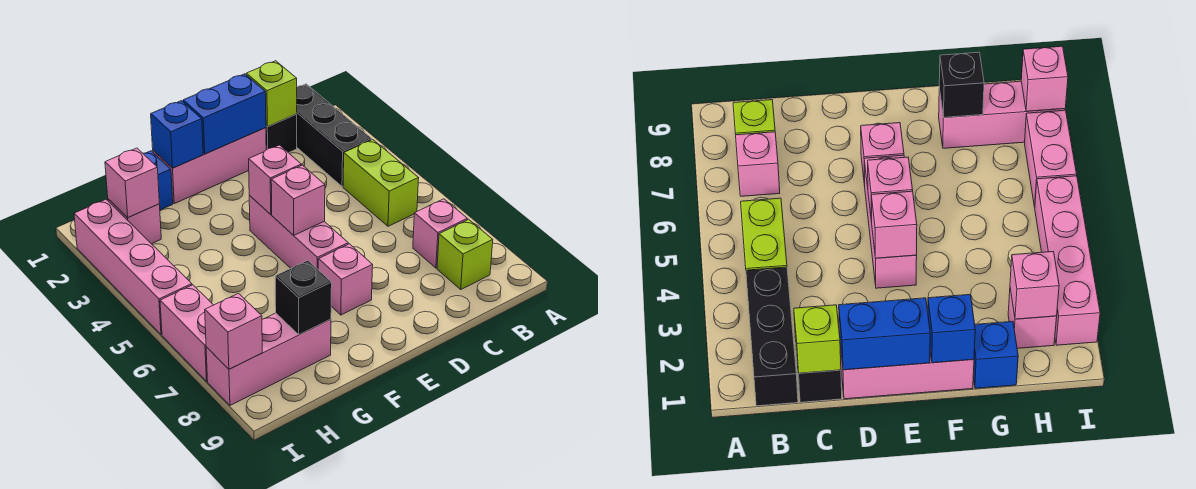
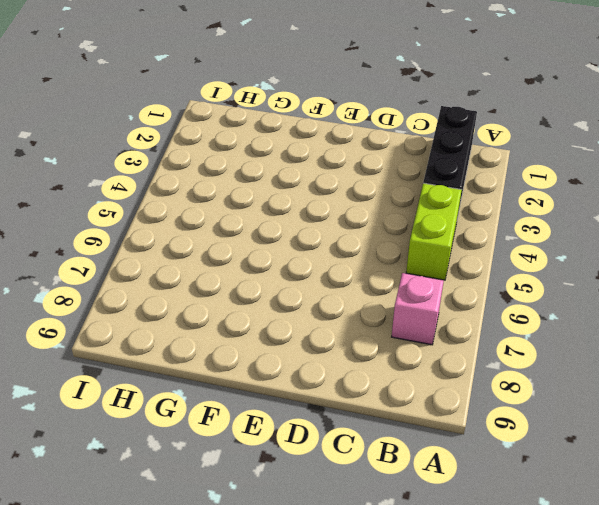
none -> lime brick B8 level 1
none -> black brick C1 level 1
none -> pink brick D1:F1 level 1

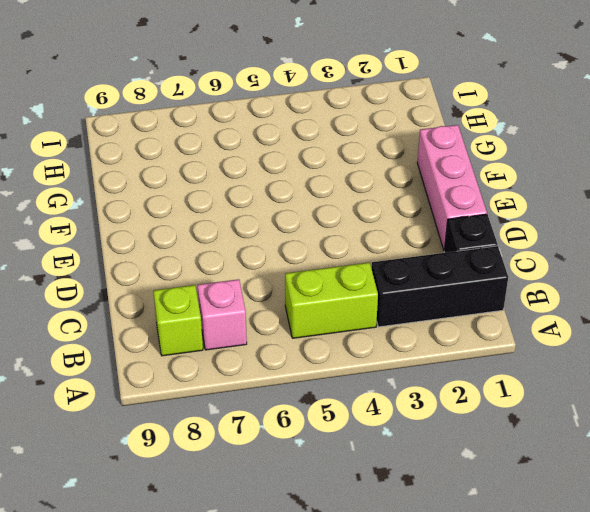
none -> pink brick E4:E6 level 1
none -> pink brick E7 level 1
none -> blue brick G1 level 1

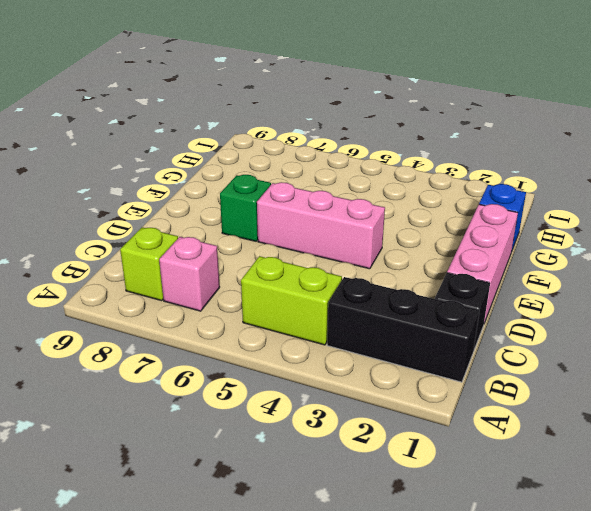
green brick E7 level 1 -> pink brick E7 level 1
none -> pink brick G8:I8 level 1
none -> pink brick H2 level 1
none -> pink brick I2:I5 level 1

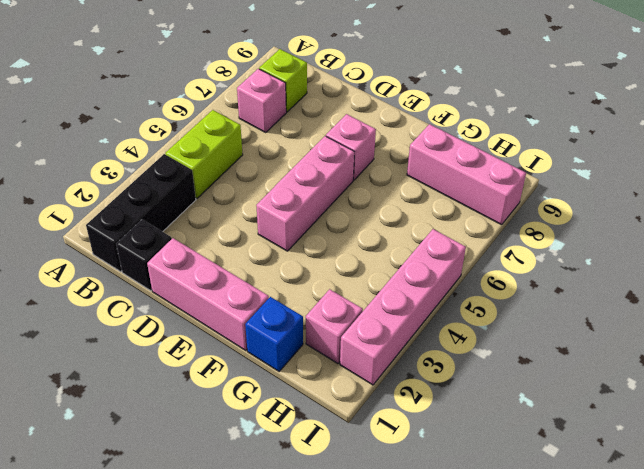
none -> pink brick I6:I7 level 1
none -> lime brick C1 level 2
none -> blue brick D1:E1 level 2

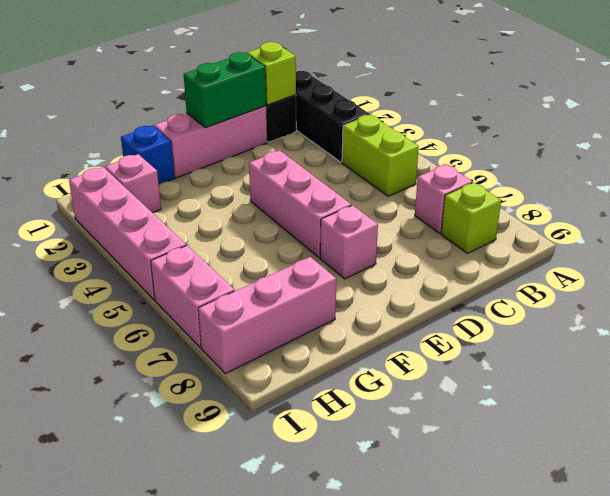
green brick D1:E1 level 2 -> blue brick D1:E1 level 2
none -> pink brick E4 level 2
none -> pink brick E5 level 2
none -> blue brick F1 level 2

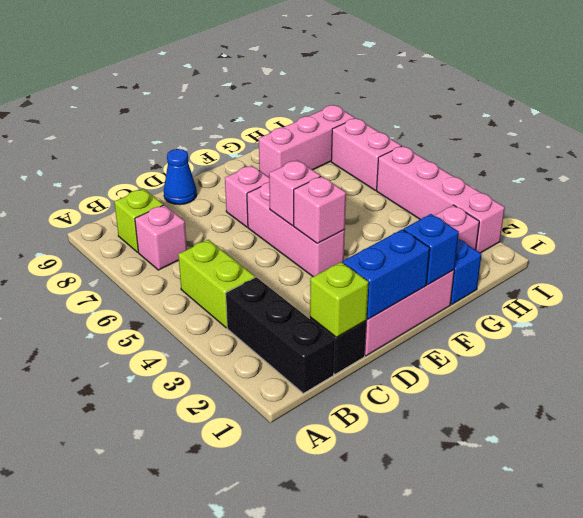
blue cone D9 level 1 -> none
none -> black brick G8 level 2
none -> pink brick H2 level 2
none -> pink brick I8 level 2

